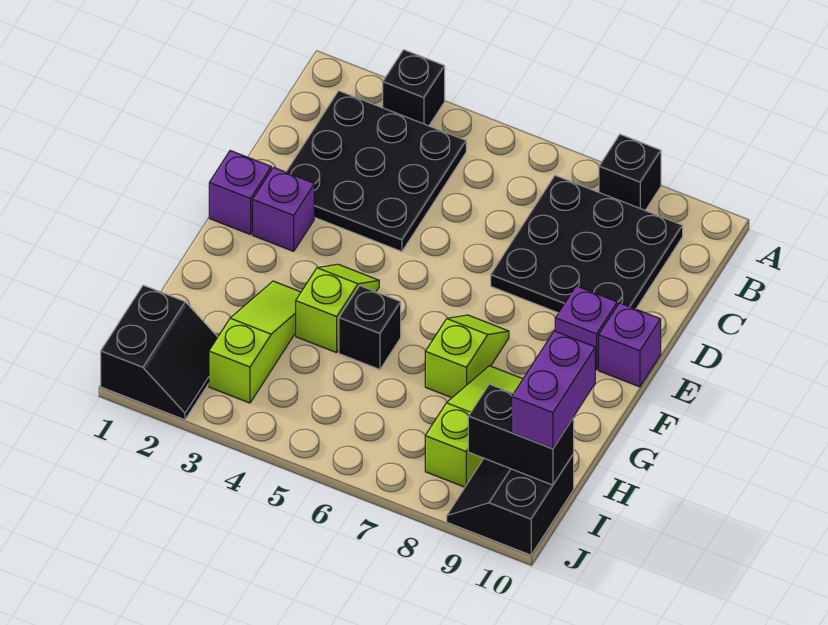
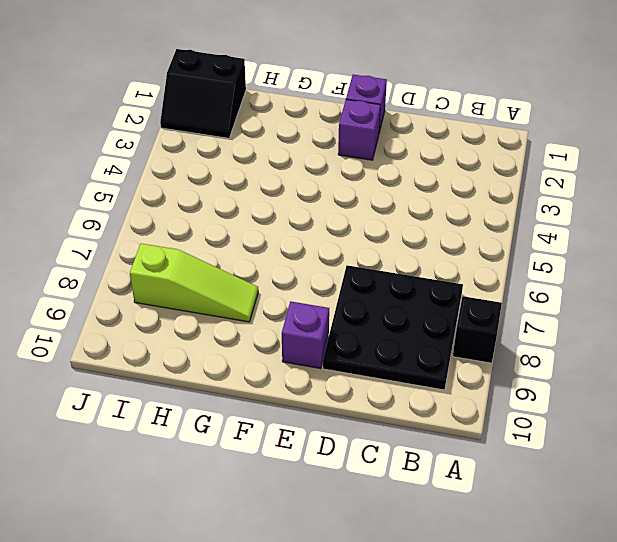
none -> black brick A3 level 1
none -> black plate B2:D4 level 1
none -> purple brick E10 level 1

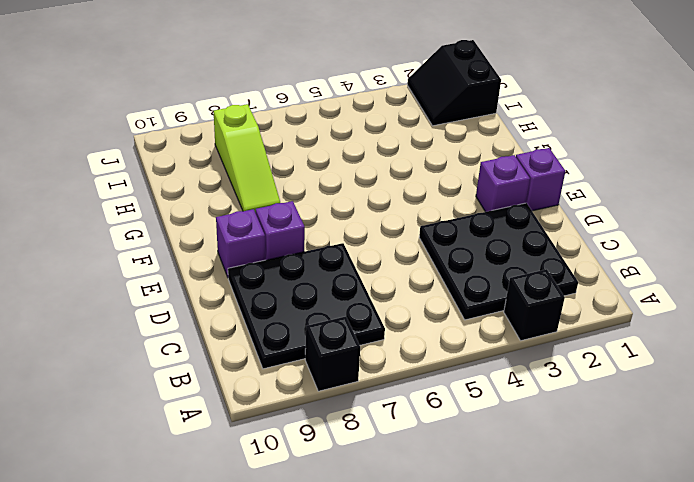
purple brick E8 level 1 -> purple brick E10 level 1
none -> lime slope F4:G4 level 1 top G
none -> lime slope F7:G7 level 1 top G
none -> lime slope G3:I3 level 1 top I

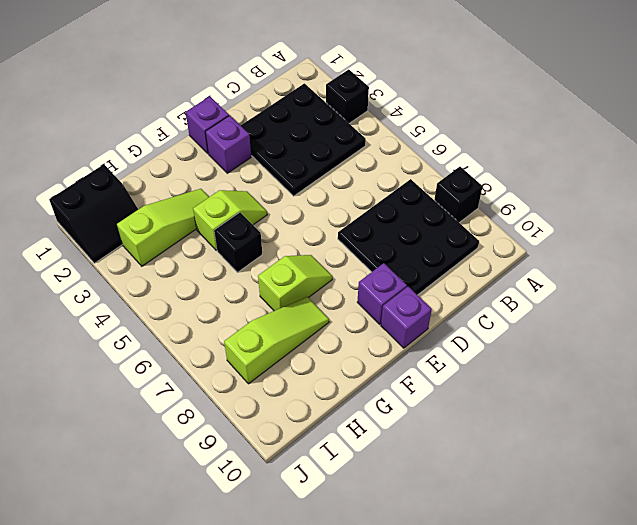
none -> black slope I9:J10 level 1 top 10
none -> black brick I9:I10 level 2
none -> purple brick H10:I10 level 3

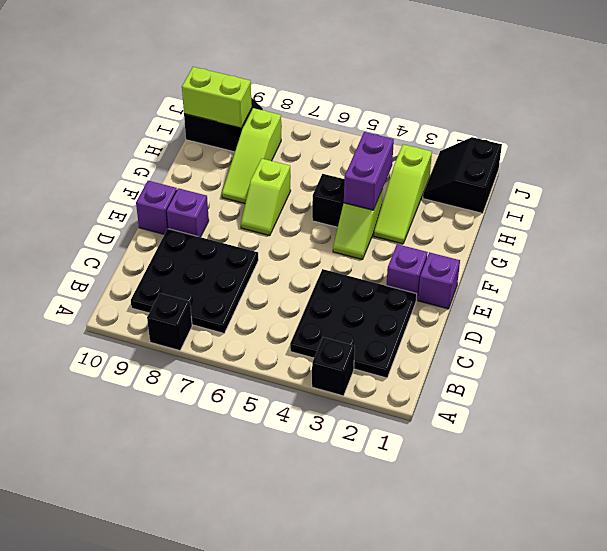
purple brick G4:H4 level 2 -> purple brick H10:I10 level 3
lime brick I9:I10 level 2 -> black brick I9:I10 level 2

